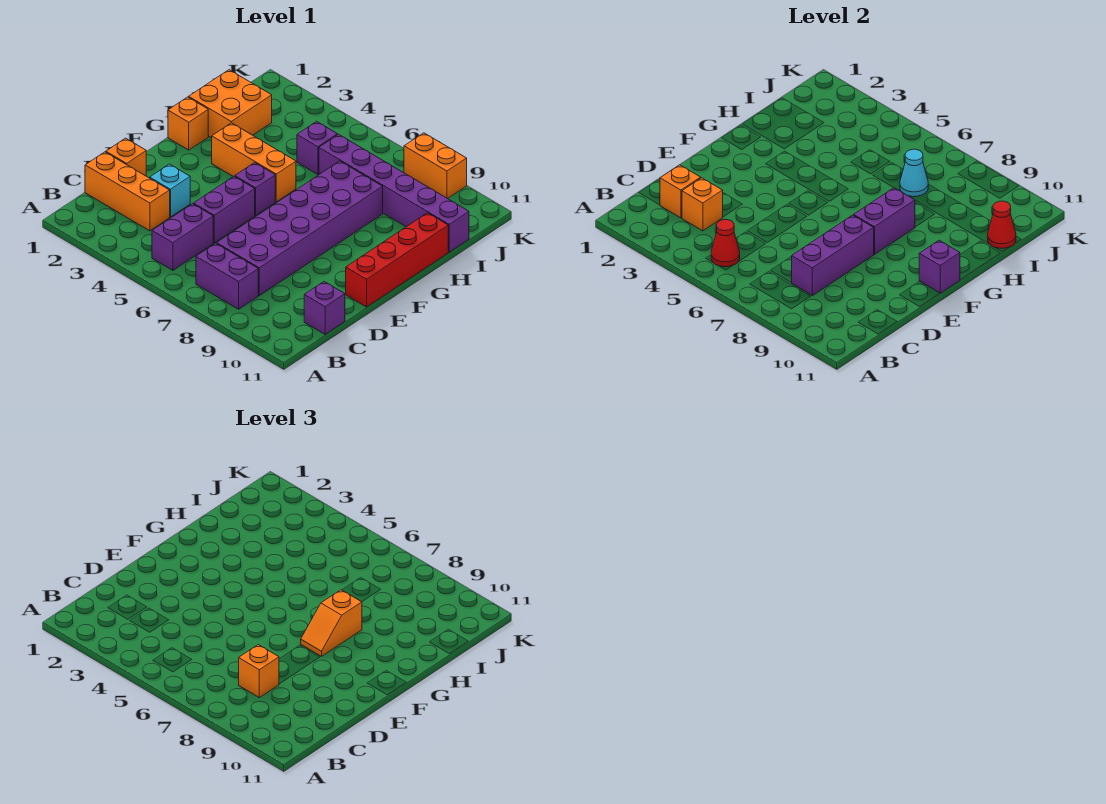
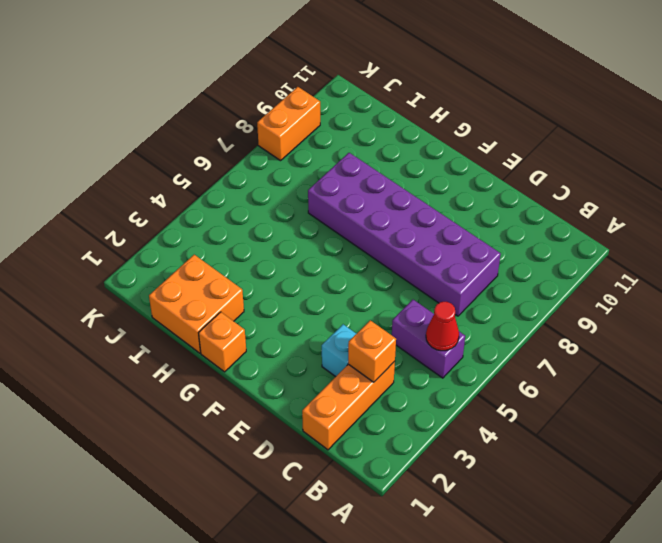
none -> purple brick B7:B8 level 1
none -> purple brick C11 level 1
none -> orange brick D1 level 1

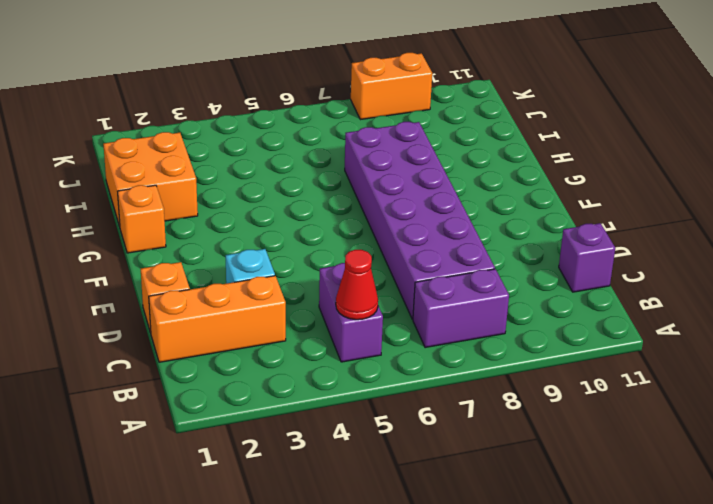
none -> purple brick D5:E5 level 1
none -> red brick E11:H11 level 1
none -> purple brick F5 level 1

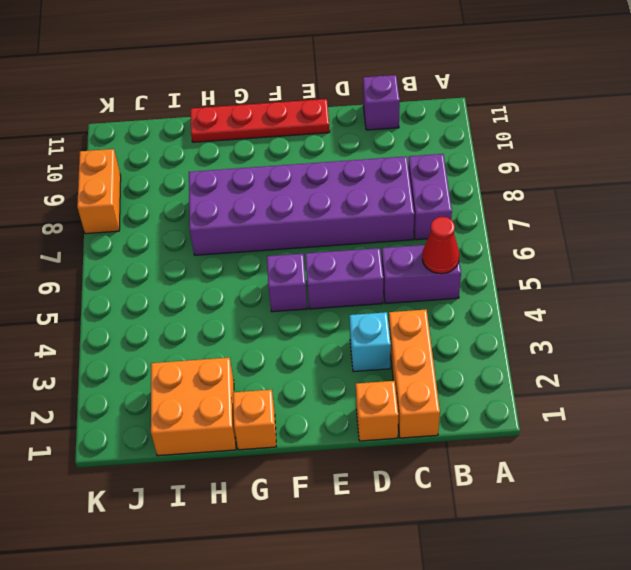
red plate E11:H11 level 1 -> red brick E11:H11 level 1
none -> orange brick G3:G5 level 1
none -> purple brick I5 level 1
none -> purple brick I6:I11 level 1

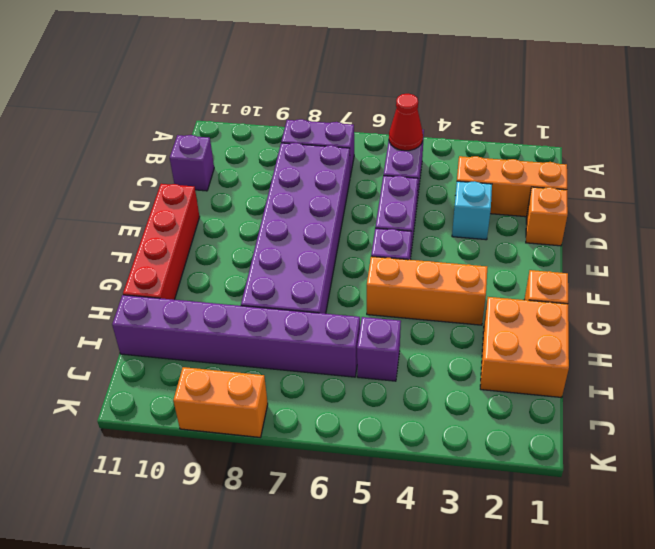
none -> orange brick C2 level 2
none -> orange brick C3 level 2
none -> purple brick C8:E8 level 2

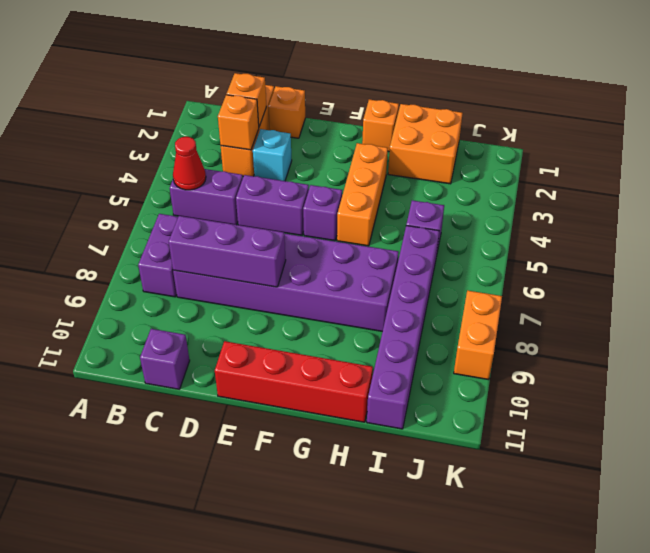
none -> purple brick F8:G8 level 2
none -> purple brick F11 level 2
none -> cyan cone I7 level 2

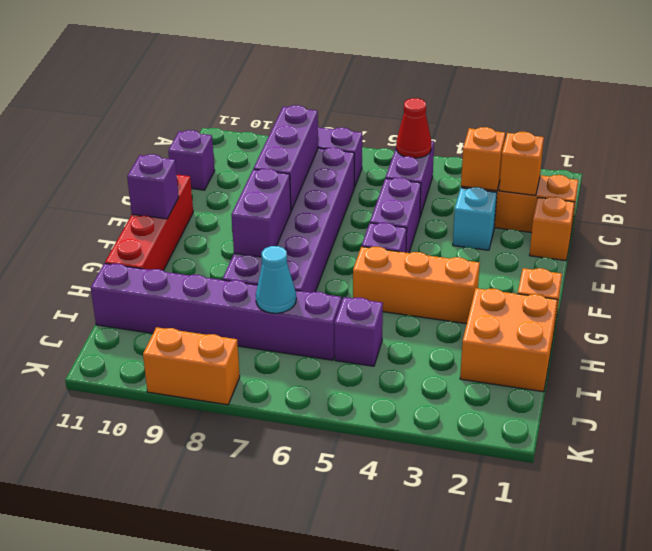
none -> red cone I11 level 2
none -> orange brick C8 level 3
none -> orange slope F8:G8 level 3 top G

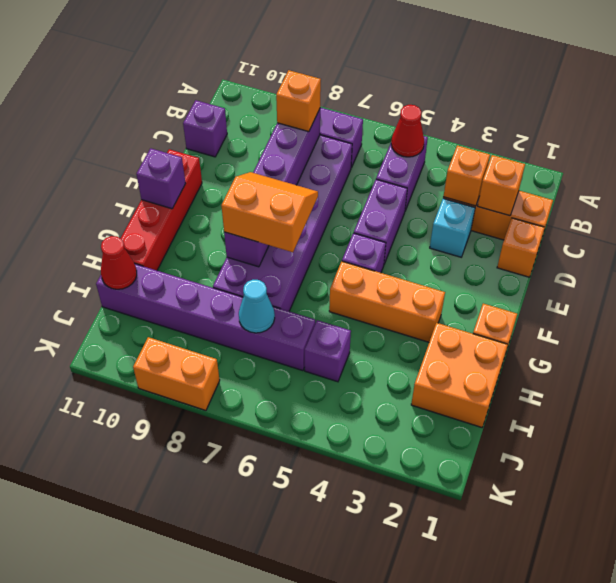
orange slope F7:G8 level 3 top G -> orange slope F8:G8 level 3 top G

